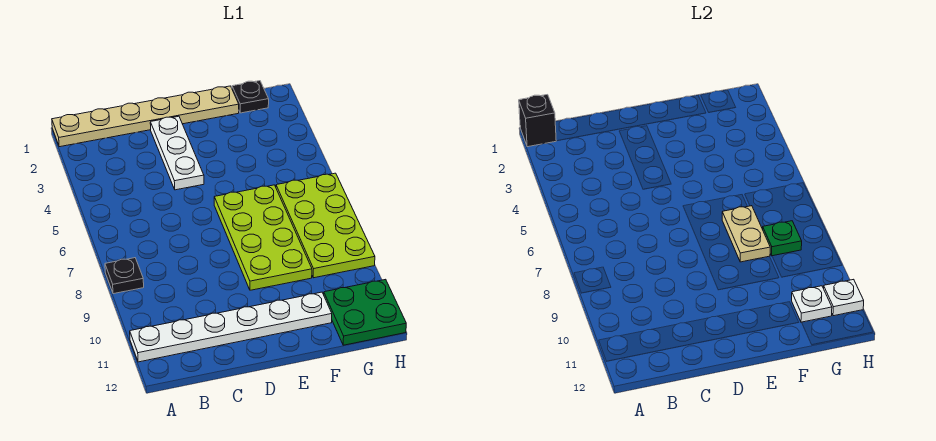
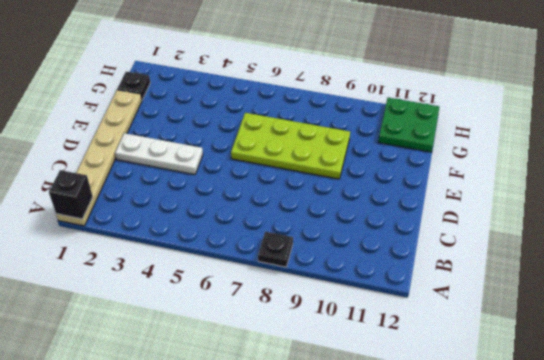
none -> white plate A11:F11 level 1
none -> lime plate G6:H9 level 1
none -> tan plate F7:F8 level 2

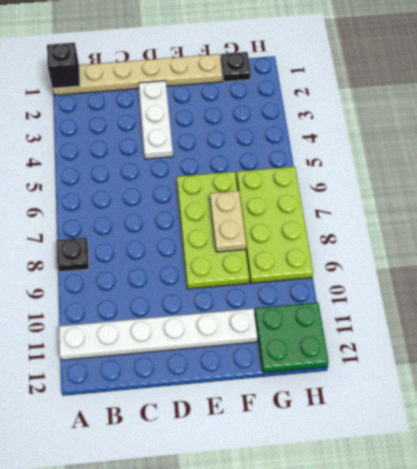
none -> green plate G8 level 2
none -> white plate G11 level 2
none -> white plate H11 level 2

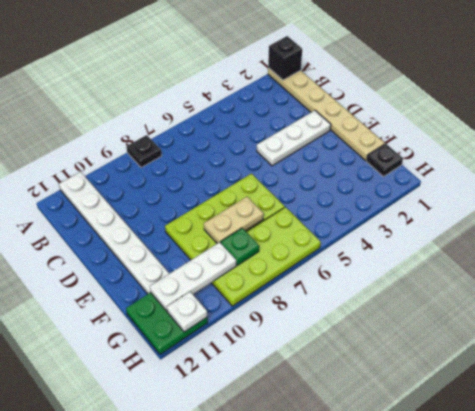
white plate G9:G11 level 2 -> white plate G11 level 2

